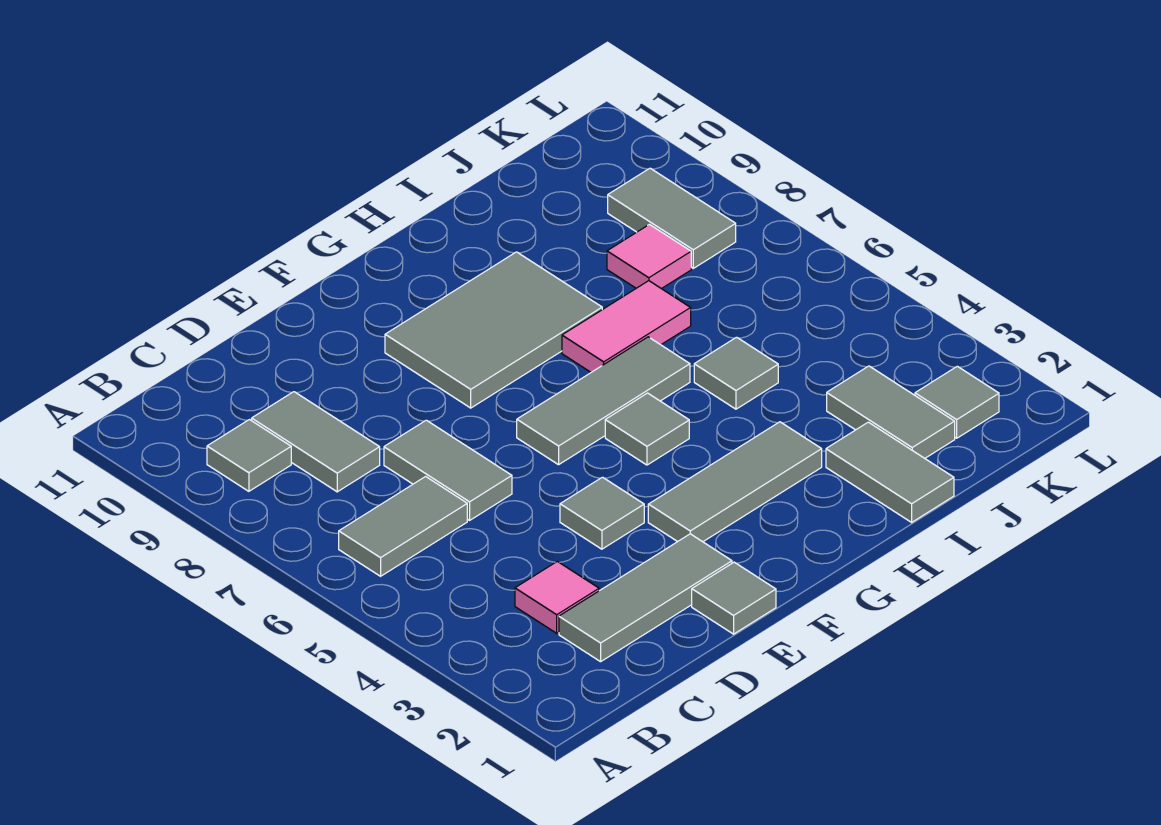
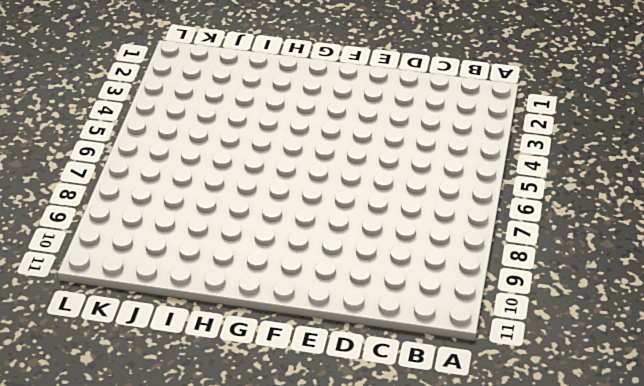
none -> grey tile B6:C6 level 1
none -> grey tile B9 level 1
none -> grey tile C2:E2 level 1

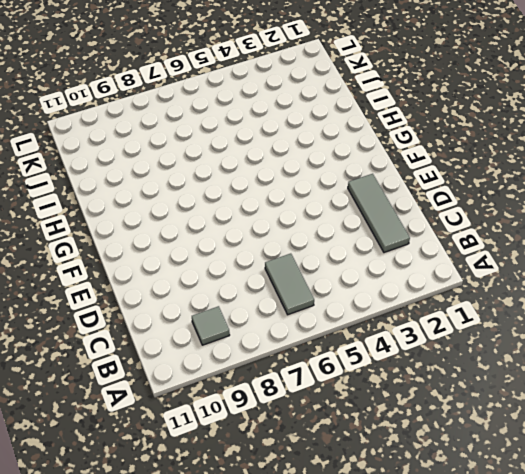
none -> pink tile C3 level 1
none -> grey tile C8:C9 level 1
none -> grey tile D6:D7 level 1

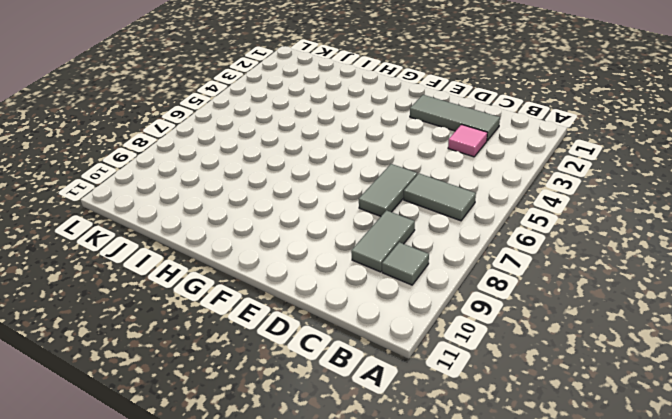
none -> grey tile E1 level 1
none -> grey tile E4 level 1
none -> grey tile F3:H3 level 1

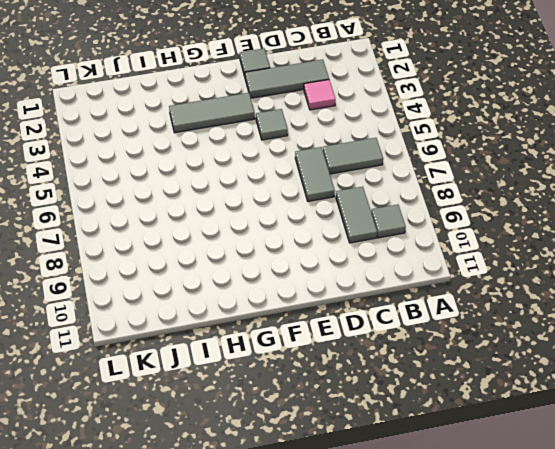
none -> grey tile F6:H6 level 1
none -> grey tile F8:H9 level 1
none -> grey tile G5 level 1

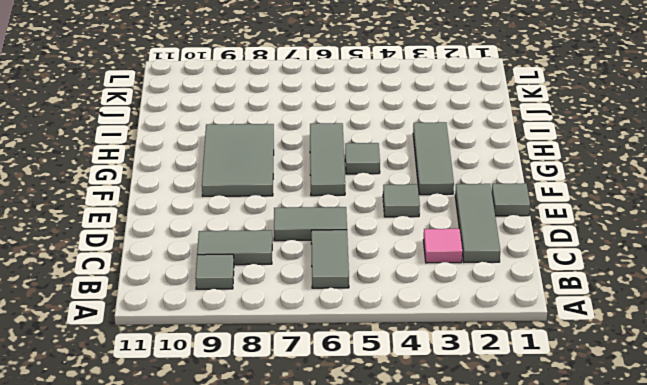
none -> pink tile H7:I7 level 1
none -> grey tile I1:I2 level 1
none -> grey tile I5 level 1

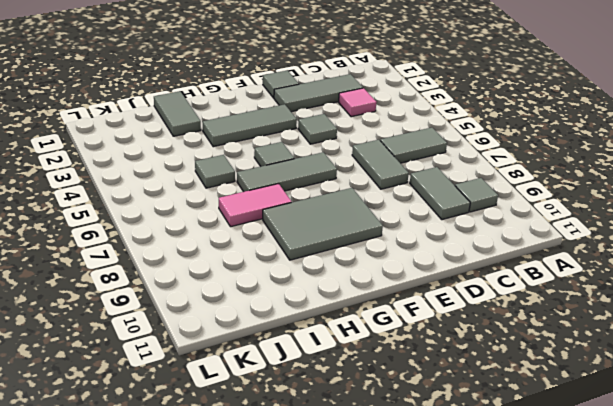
none -> grey tile J2:J3 level 1
none -> pink tile J8 level 1
none -> grey tile K2 level 1

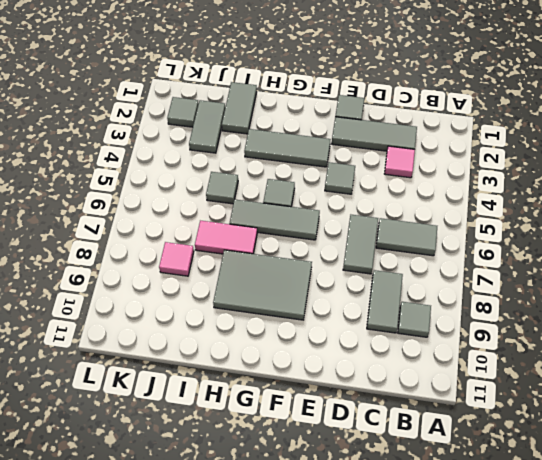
none -> grey tile K8:K9 level 1

